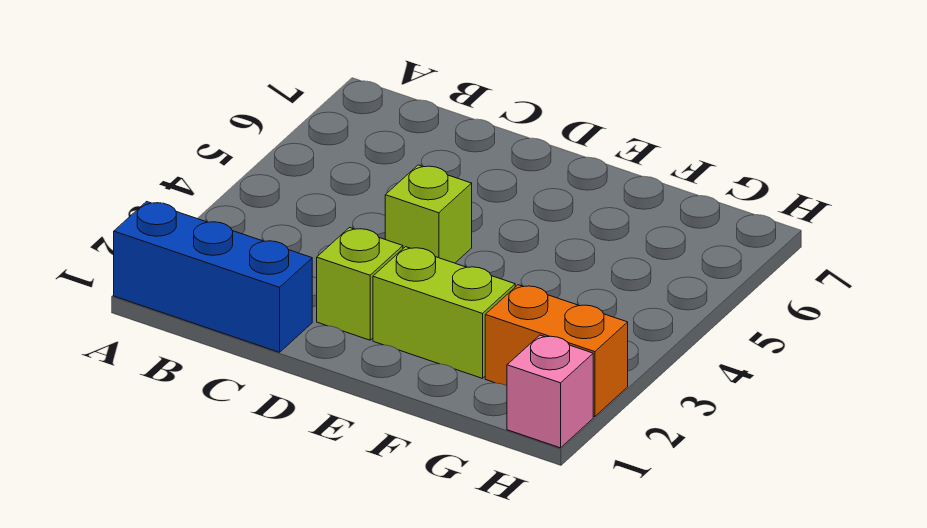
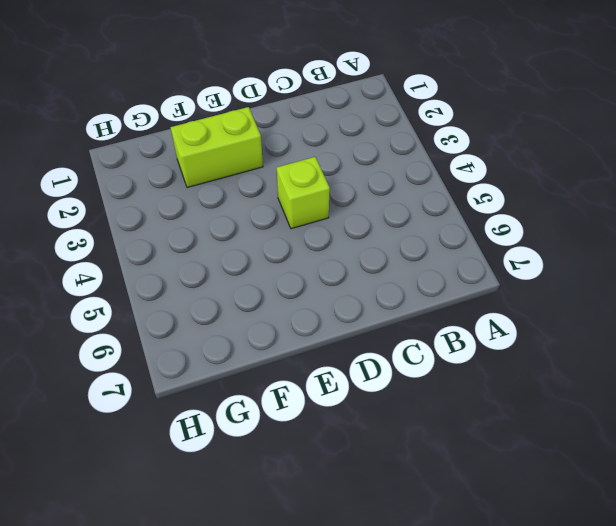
none -> blue brick A1:C1 level 1
none -> lime brick D2 level 1

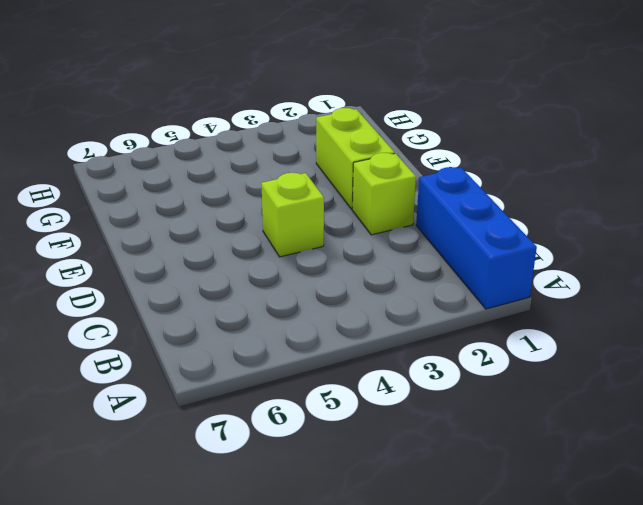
none -> orange brick G2:H2 level 1
none -> pink brick H1 level 1

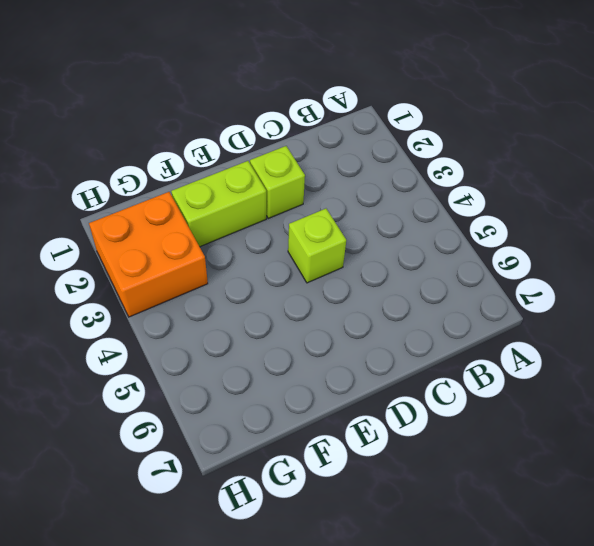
orange brick G2:H3 level 1 -> orange brick G2:H2 level 1
none -> blue brick A1:C1 level 1
none -> pink brick H1 level 1

